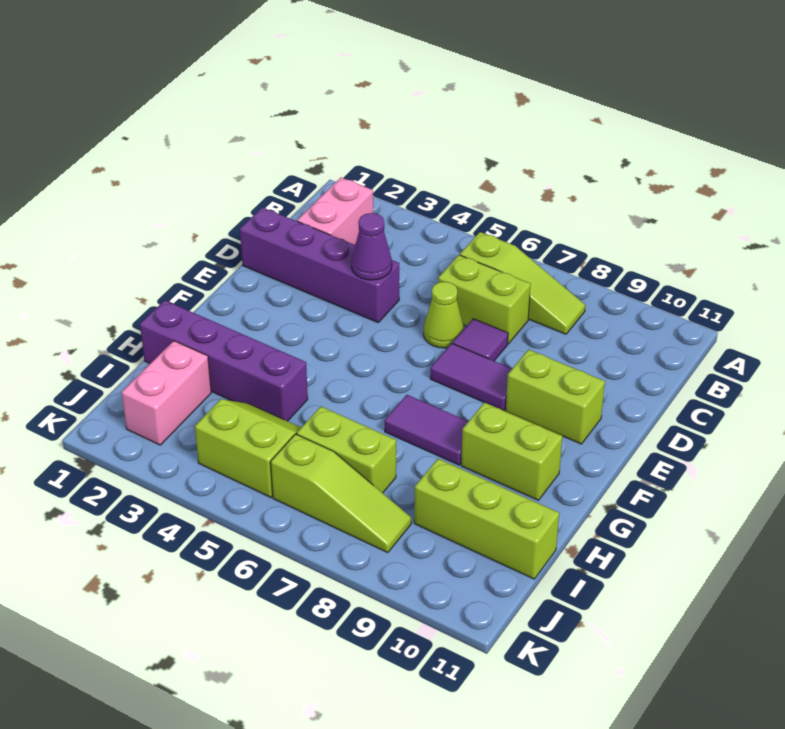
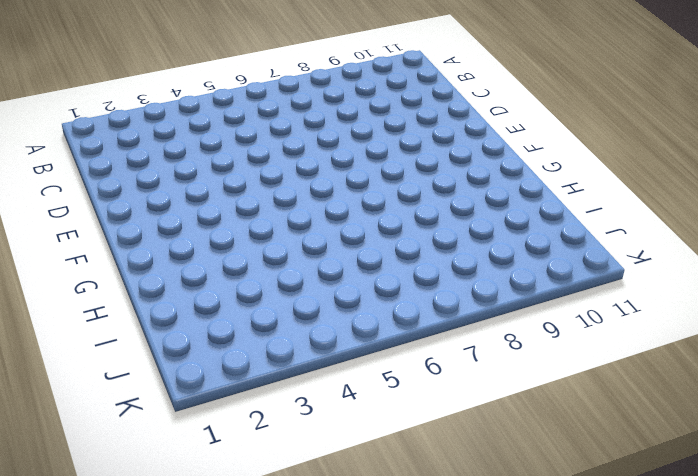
none -> pink brick B2:C2 level 1
none -> lime slope B6:B8 level 1 top 6
none -> lime brick C6:C7 level 1

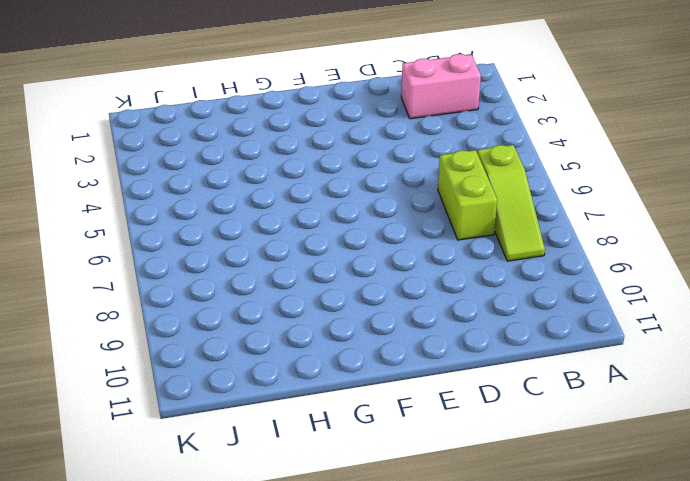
none -> purple brick D1:D4 level 1
none -> lime cone D6 level 1
none -> purple tile D7 level 1

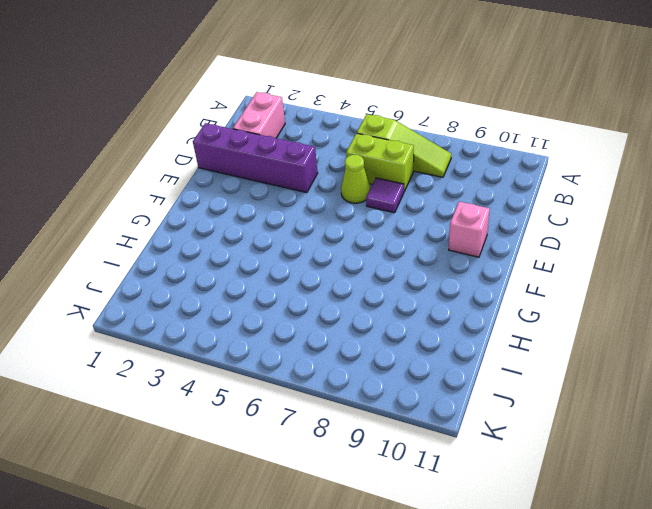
pink brick E10 level 1 -> lime brick E9:E10 level 1
none -> purple tile E7:E8 level 1
none -> purple tile G7:G8 level 1
none -> lime brick G9:G10 level 1

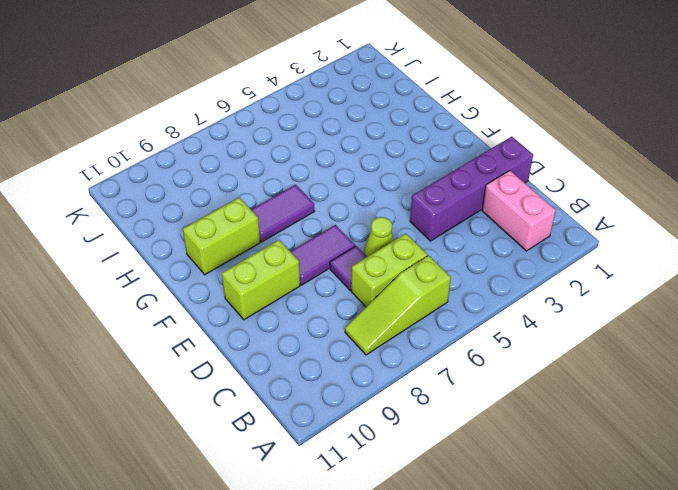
none -> purple brick H1:H4 level 1
none -> pink brick I2:J2 level 1
none -> lime slope I4:J5 level 1 top J

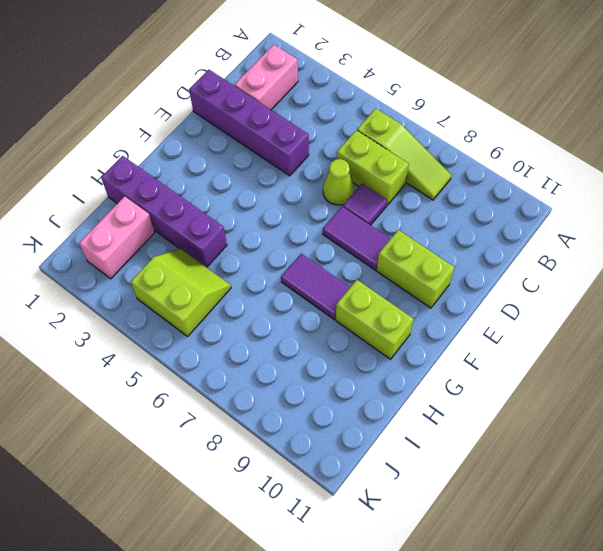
none -> lime brick I6:I7 level 1
none -> lime brick I9:I11 level 1
none -> lime slope J6:J8 level 1 top 6

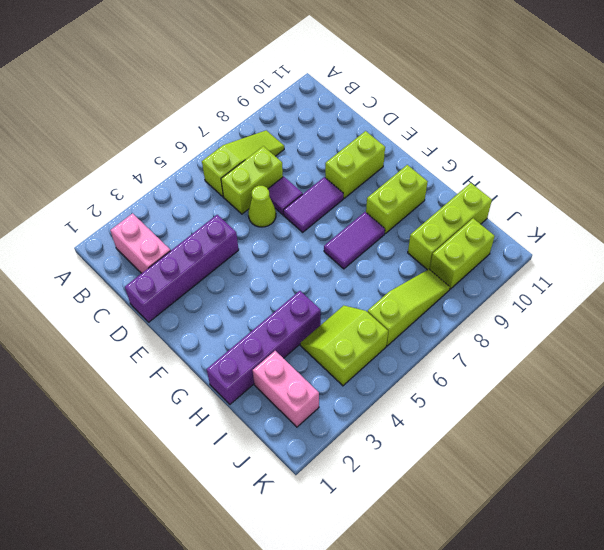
lime brick J9:J10 level 1 -> lime brick I6:I7 level 1
none -> purple cone D4 level 2

